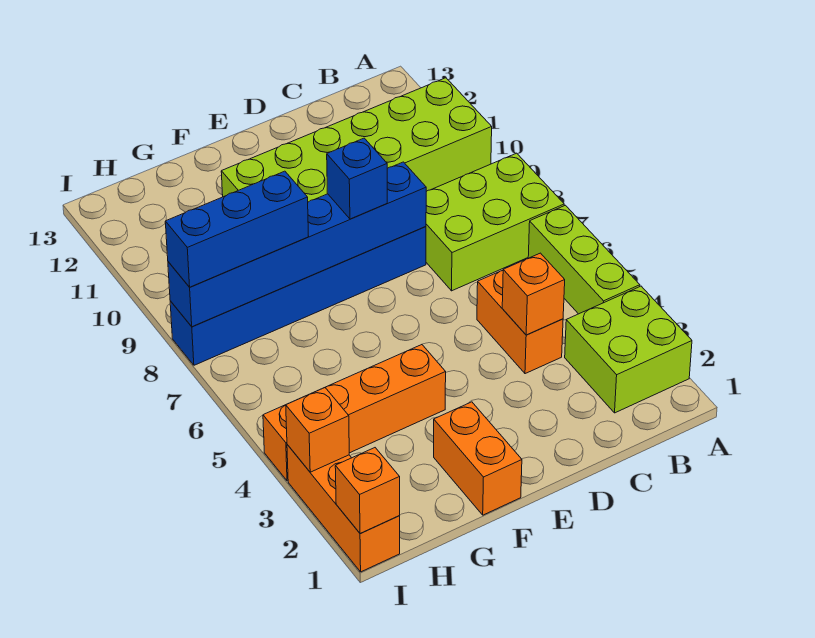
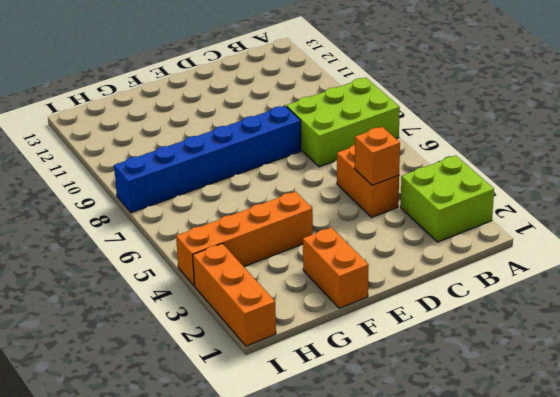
none -> lime brick A4:A6 level 1
none -> lime brick A10:F11 level 1
none -> blue brick D8:I8 level 2

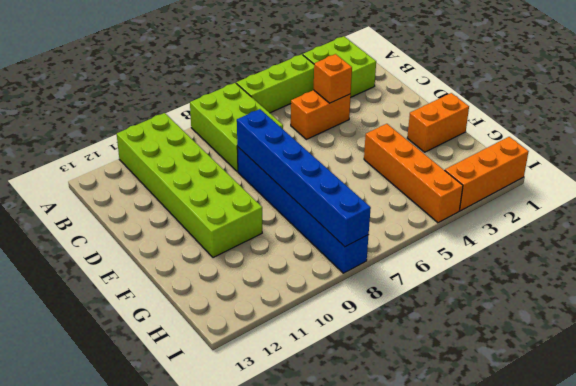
none -> orange brick I1 level 2
none -> orange brick I3 level 2
none -> blue brick E8 level 3

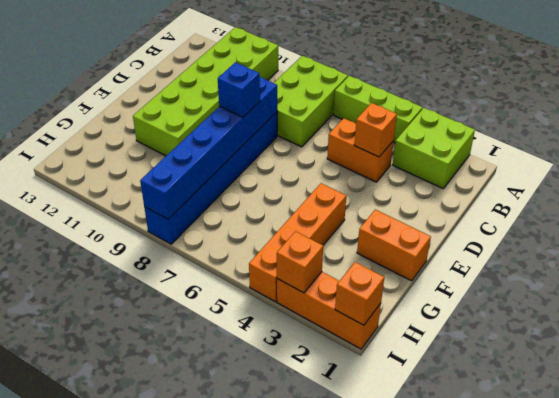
none -> blue brick G8:I8 level 3

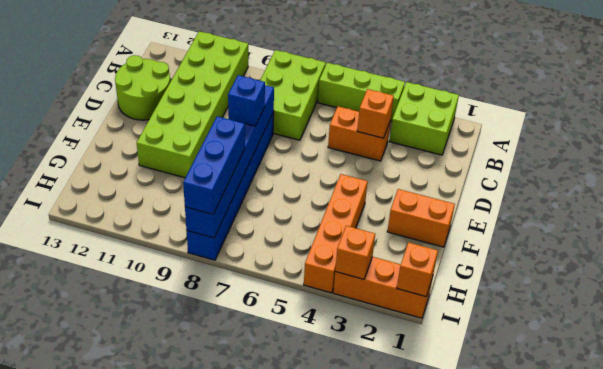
lime round brick C12:D13 level 1 -> none

